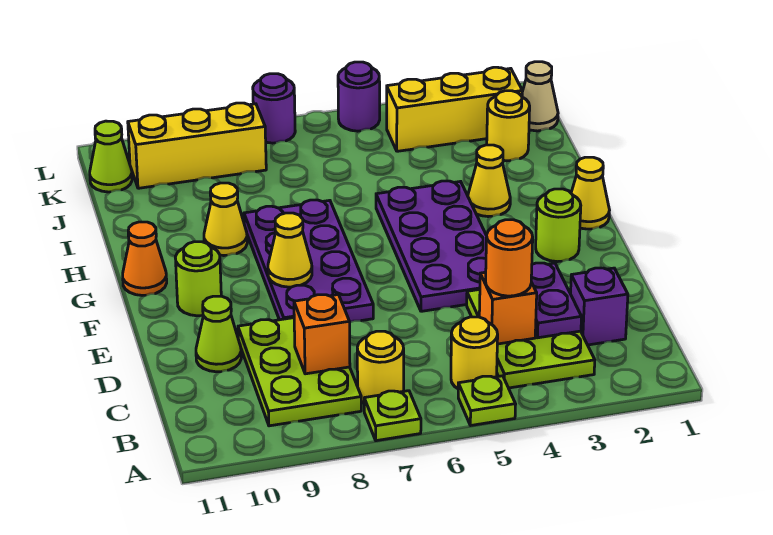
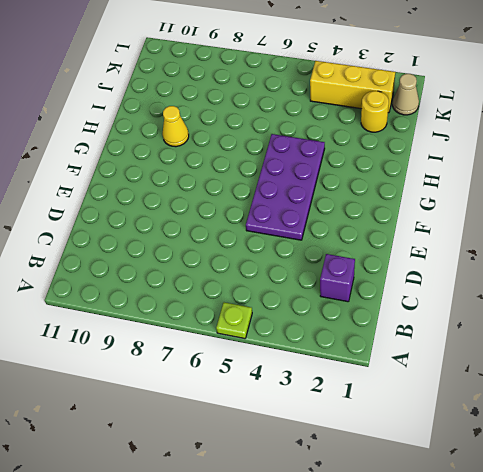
none -> lime plate A7 level 1
none -> lime plate B3:D4 level 1
none -> yellow round brick B5 level 1

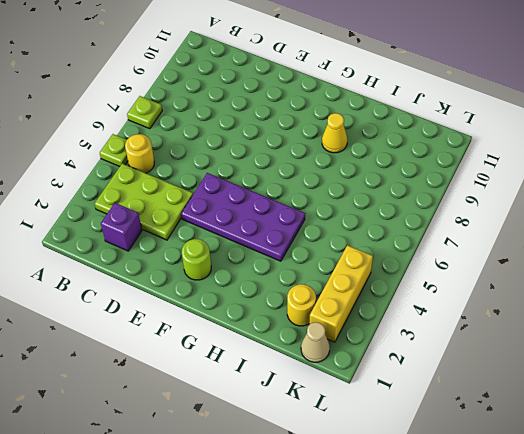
none -> yellow round brick B7 level 1
none -> lime plate B8:D9 level 1
none -> lime cone D10 level 1

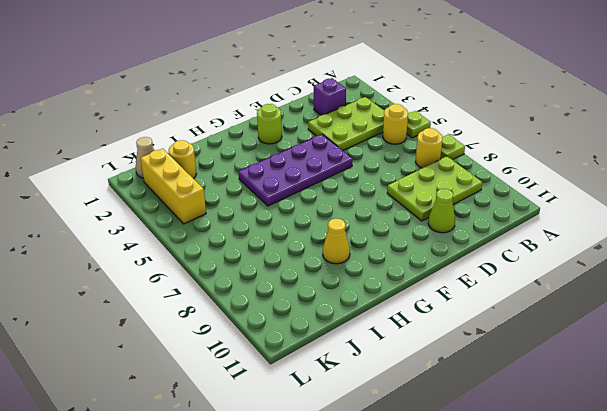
none -> purple plate E7:H8 level 1
none -> lime round brick F10 level 1
none -> yellow cone G1 level 1

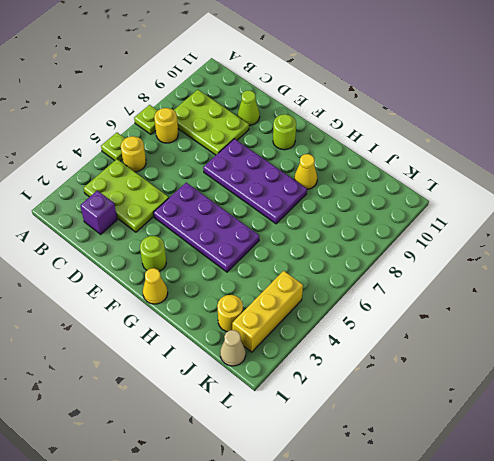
none -> orange cone G11 level 1
none -> yellow cone H3 level 1
none -> yellow brick K8:K10 level 1

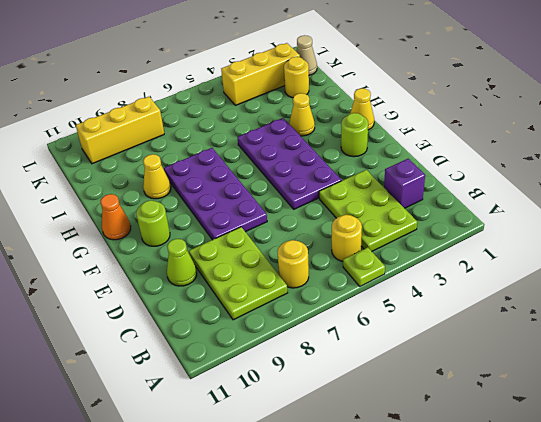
none -> lime plate A7 level 1
none -> lime cone K11 level 1
none -> purple round brick L5 level 1

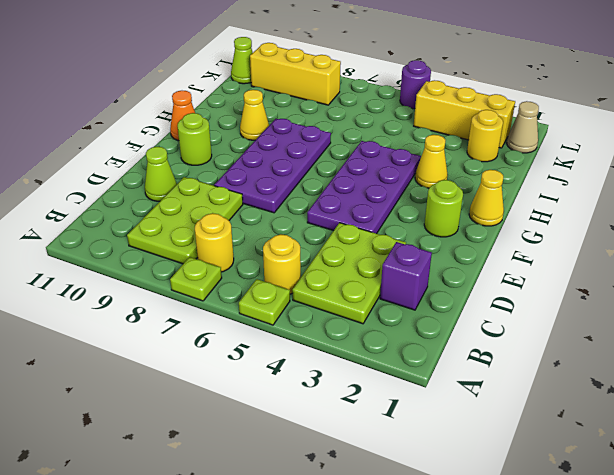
none -> purple round brick L7 level 1
none -> purple plate C3:D3 level 2
none -> orange brick C4 level 2

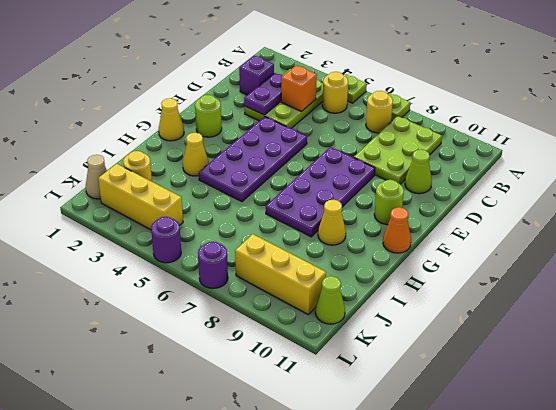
none -> orange brick C8 level 2
none -> yellow cone F8 level 2
none -> orange round brick C4 level 3

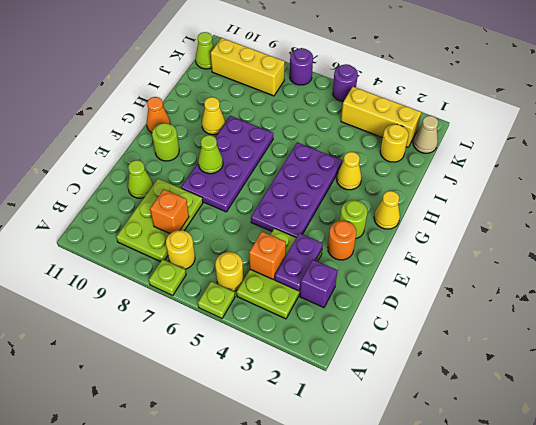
orange round brick E2 level 1 -> orange round brick C4 level 3
lime cone F8 level 2 -> yellow cone F8 level 2

